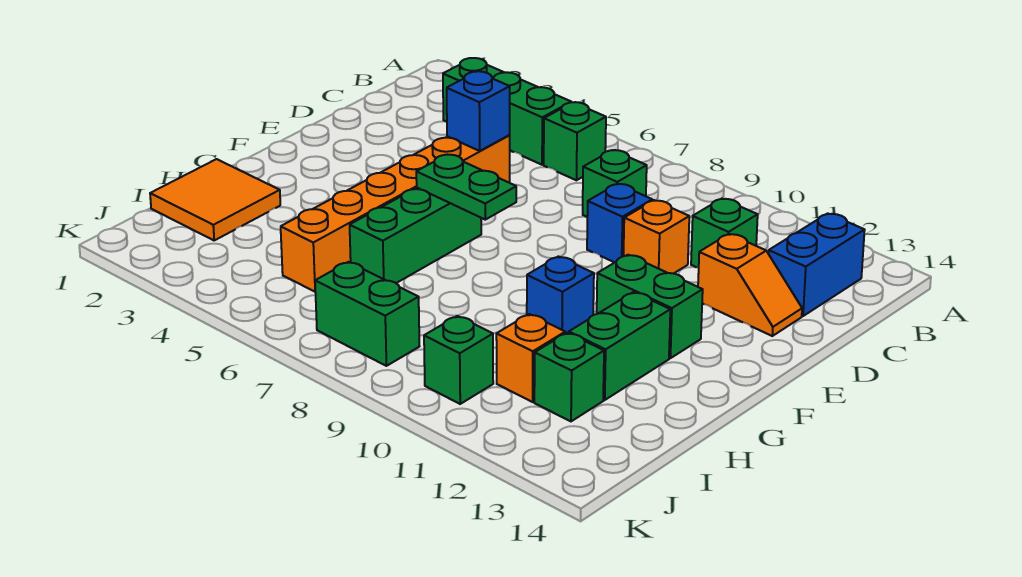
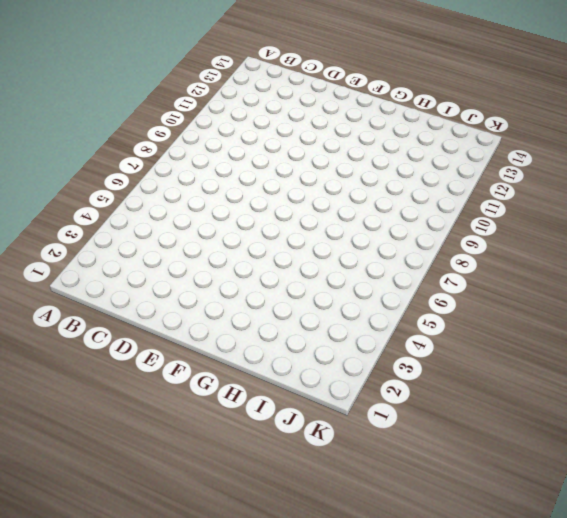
none -> green brick B3:B5 level 1
none -> green brick B6 level 1
none -> blue brick B13:C13 level 1

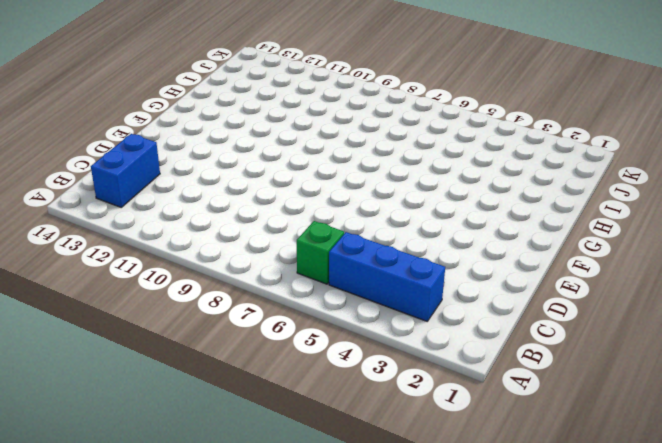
blue brick B3:B5 level 1 -> green brick B3:B5 level 1
none -> green brick C8 level 1
none -> green brick C11 level 1
none -> orange brick D5:I5 level 1

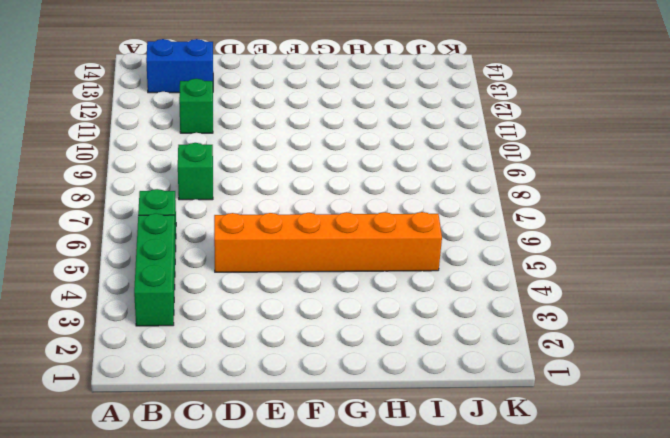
none -> blue brick D9 level 1
none -> orange brick D10 level 1
none -> orange slope D12:D13 level 1 top 12

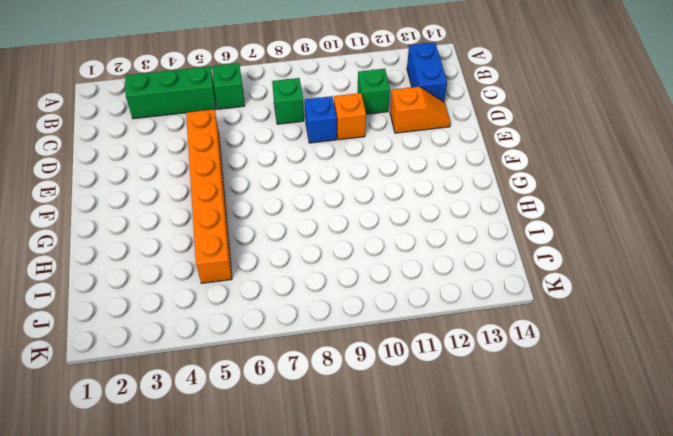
none -> green brick F6:H6 level 1
none -> green brick F11:F12 level 1
none -> blue brick G10 level 1

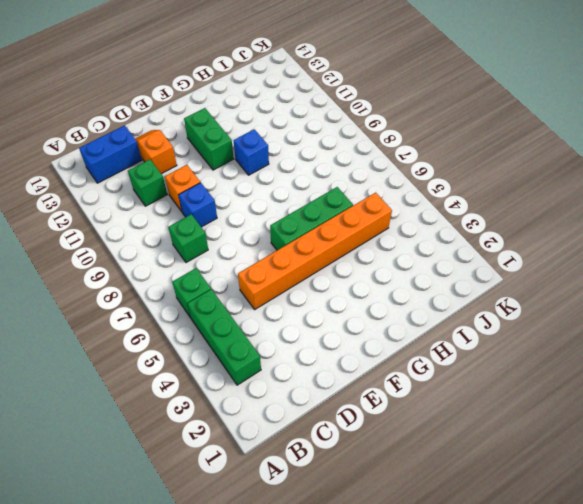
none -> green brick G12:H12 level 1
none -> orange tile H1:I2 level 1
none -> orange brick I11 level 1

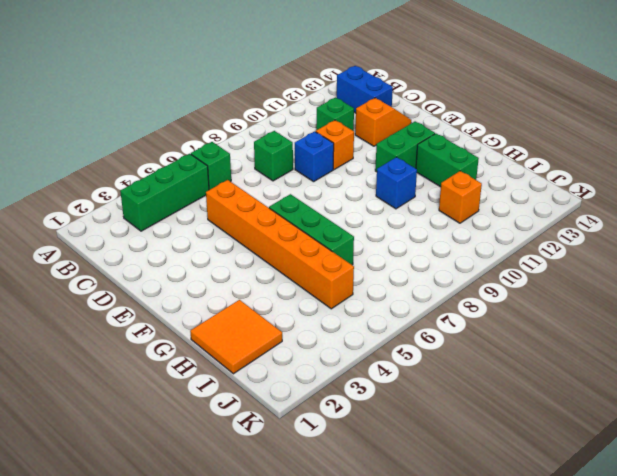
none -> green brick I12 level 1
none -> green brick J7:J8 level 1
none -> green brick J10 level 1

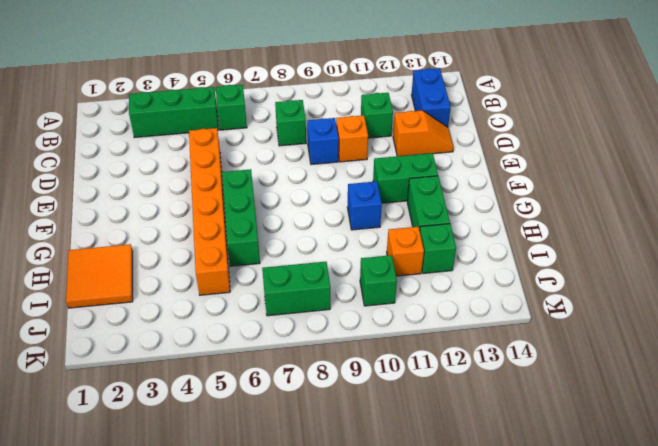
none -> blue brick D5 level 2
none -> green plate F6:F7 level 2

